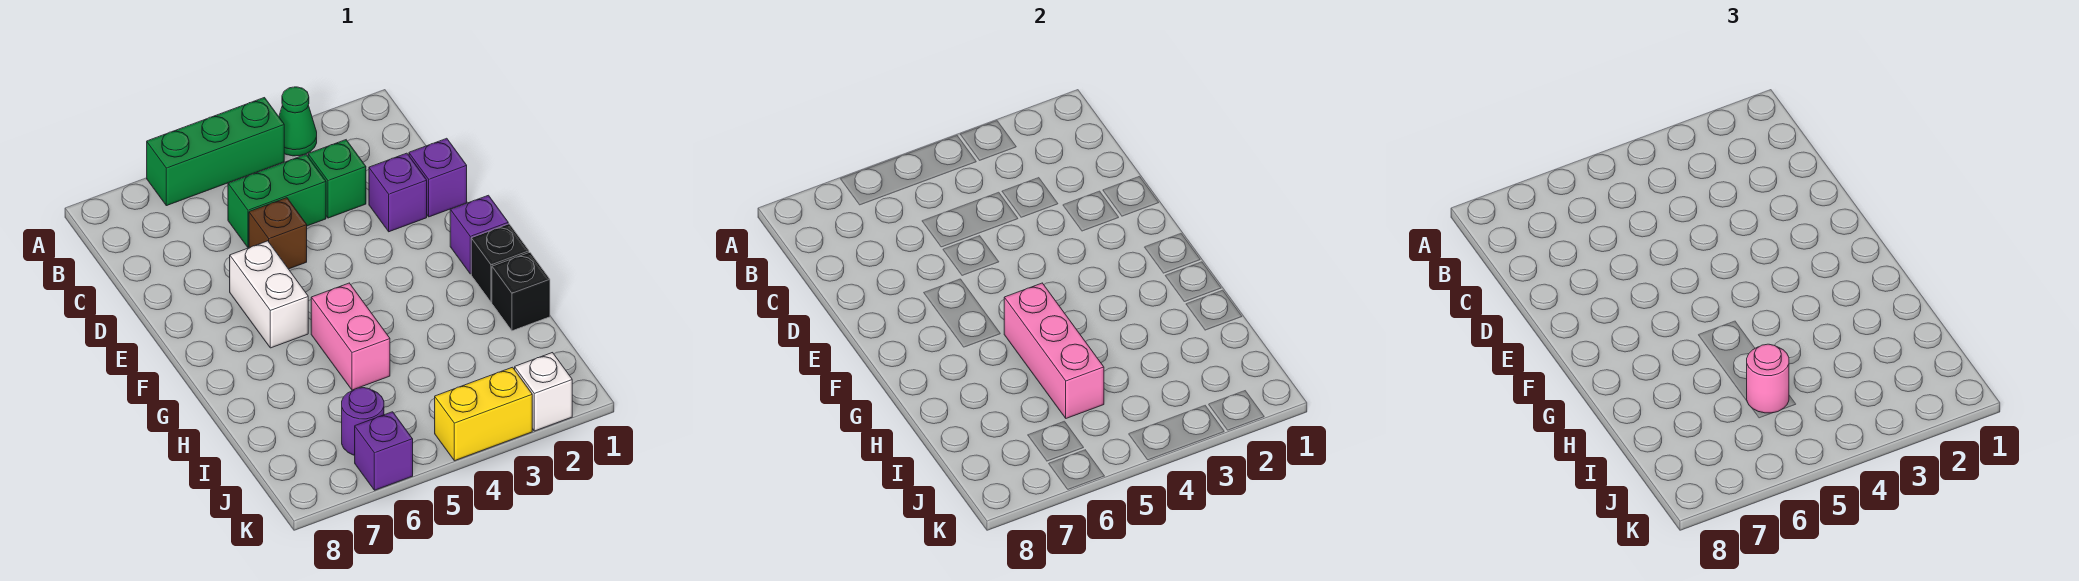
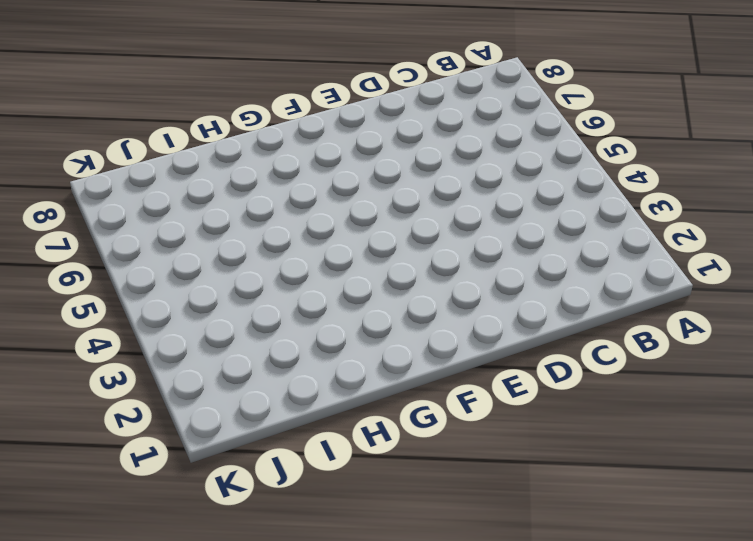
none -> green cone A3 level 1
none -> green brick A4:A6 level 1
none -> green brick C3 level 1

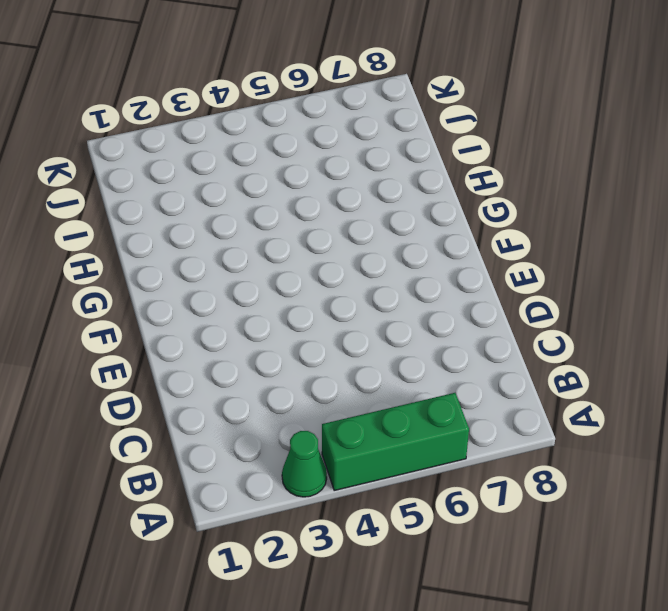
none -> green brick C3 level 1
none -> green brick C4:C5 level 1
none -> purple brick D1 level 1

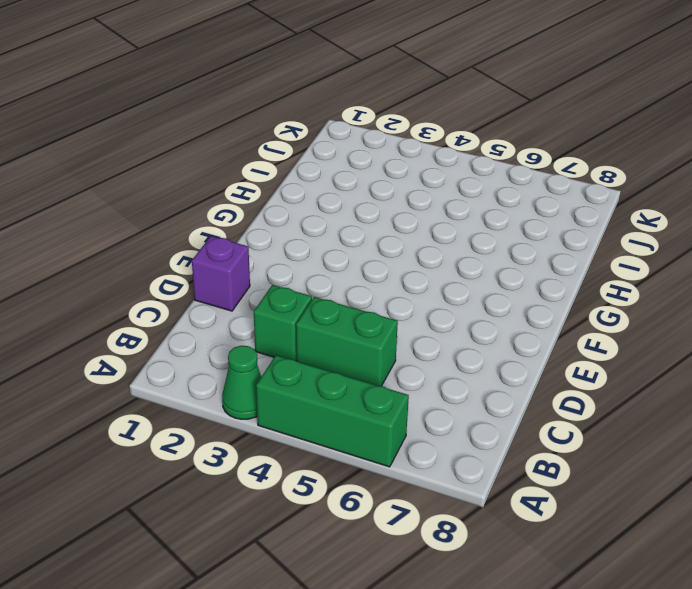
none -> purple brick D2 level 1
none -> brown brick D5 level 1
none -> white brick E6:F6 level 1

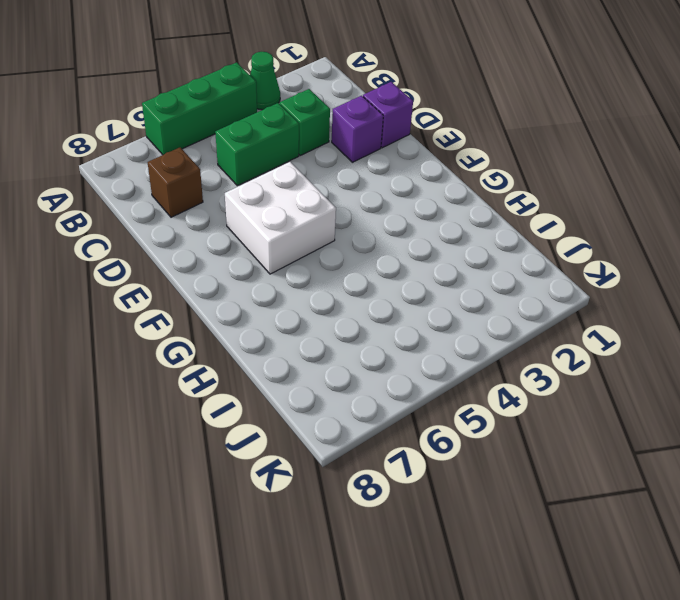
brown brick C7 level 1 -> brown brick D5 level 1
white brick E5:F6 level 1 -> white brick E6:F6 level 1
none -> purple brick F1 level 1
none -> black brick G1 level 1
none -> pink brick G5:H5 level 1

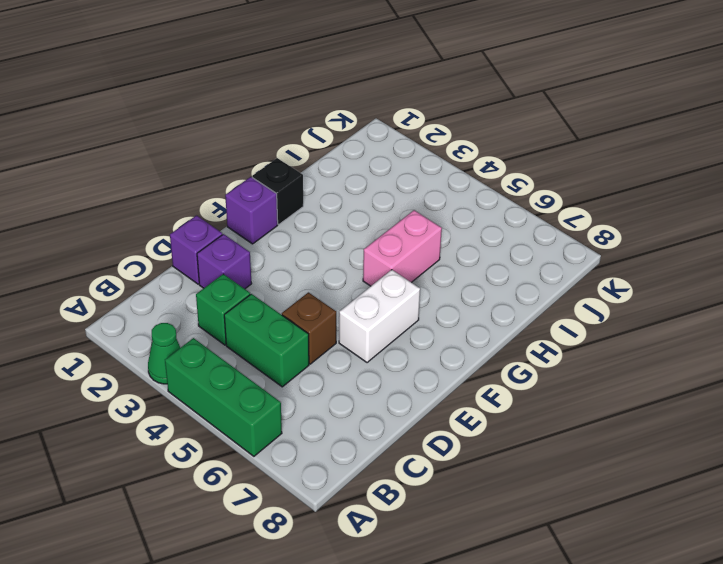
none -> black brick H1 level 1
none -> purple round brick J6 level 1
none -> white brick K2 level 1

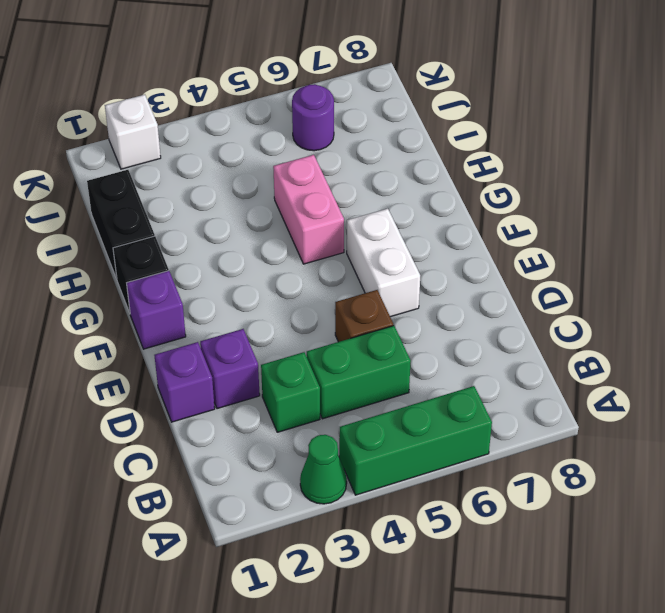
black brick H1:I1 level 1 -> black brick H1 level 1
none -> yellow brick K3:K4 level 1
none -> purple brick K6 level 1
none -> pink brick G5:I5 level 2

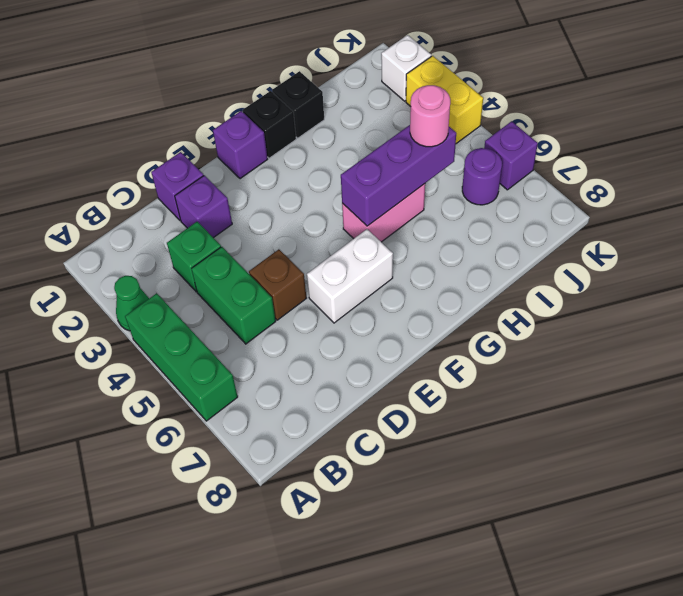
purple brick G5:I5 level 2 -> pink brick G5:I5 level 2

